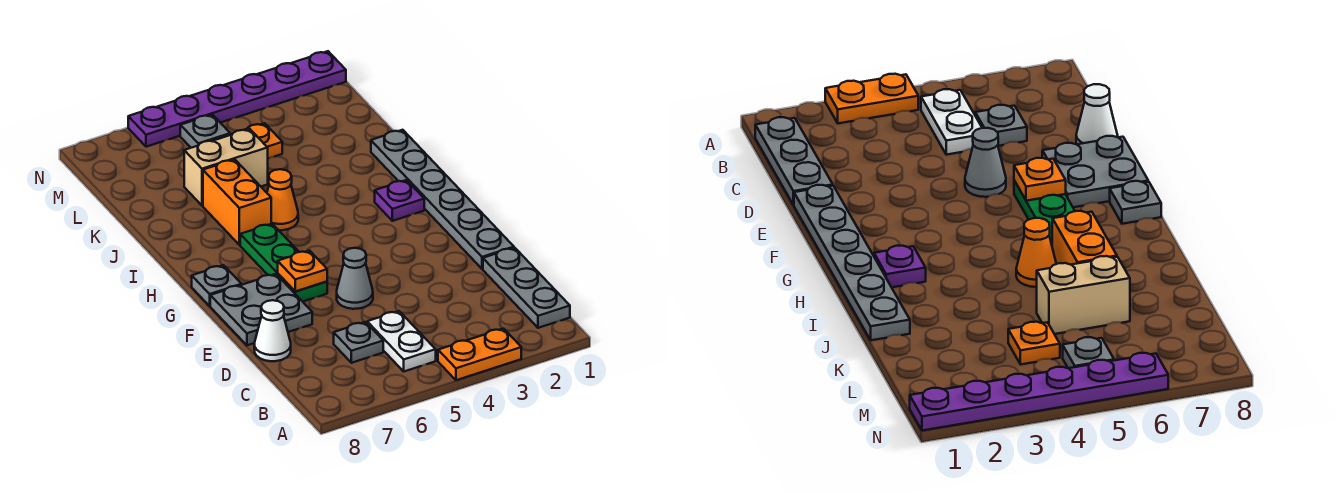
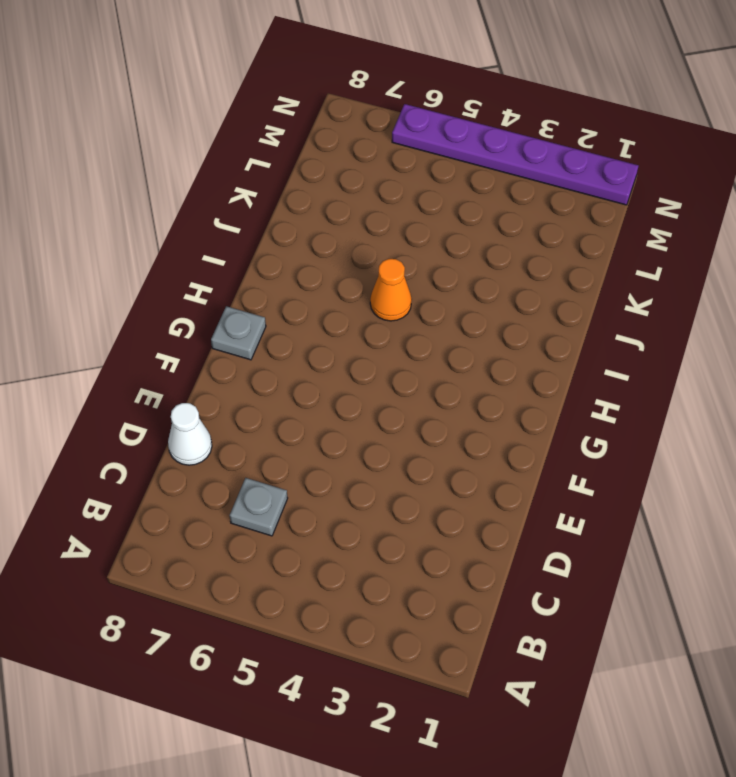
none -> orange plate A3:A4 level 1
none -> grey plate B1:D1 level 1
none -> white plate B5:C5 level 1

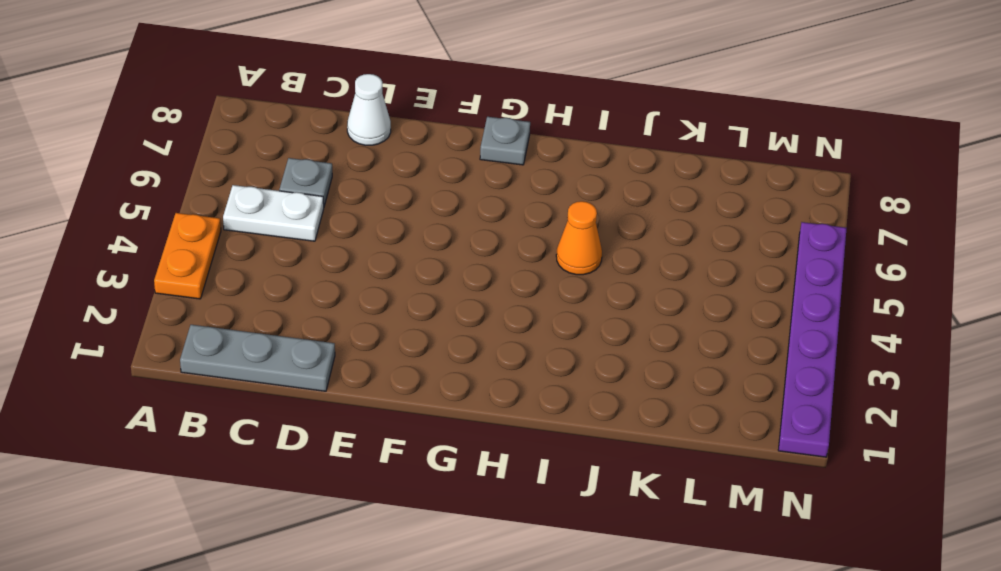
none -> grey plate E1:J1 level 1
none -> grey cone E5 level 1
none -> grey plate E7:F8 level 1

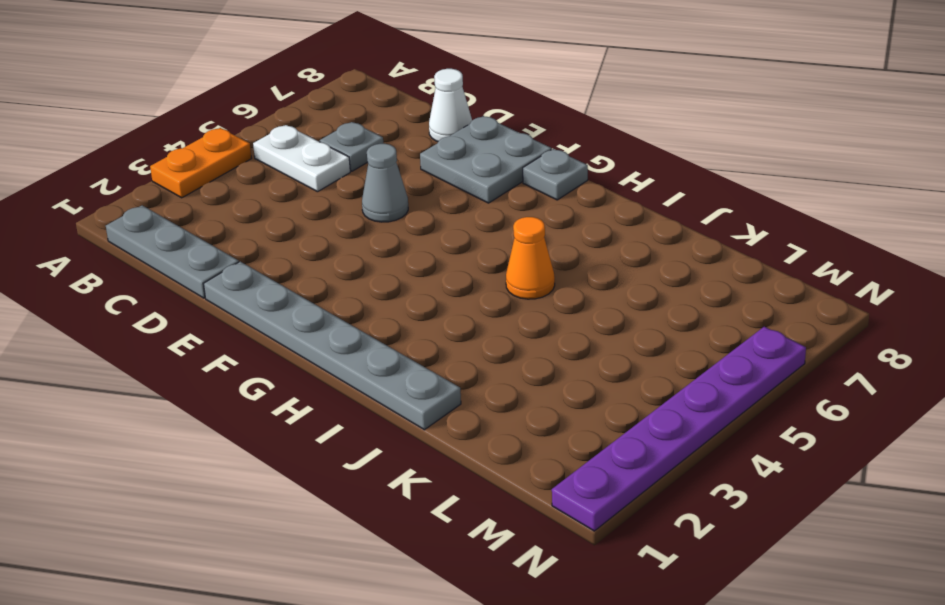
none -> green plate F6:H6 level 1
none -> purple plate H2 level 1
none -> orange brick I6:J6 level 1

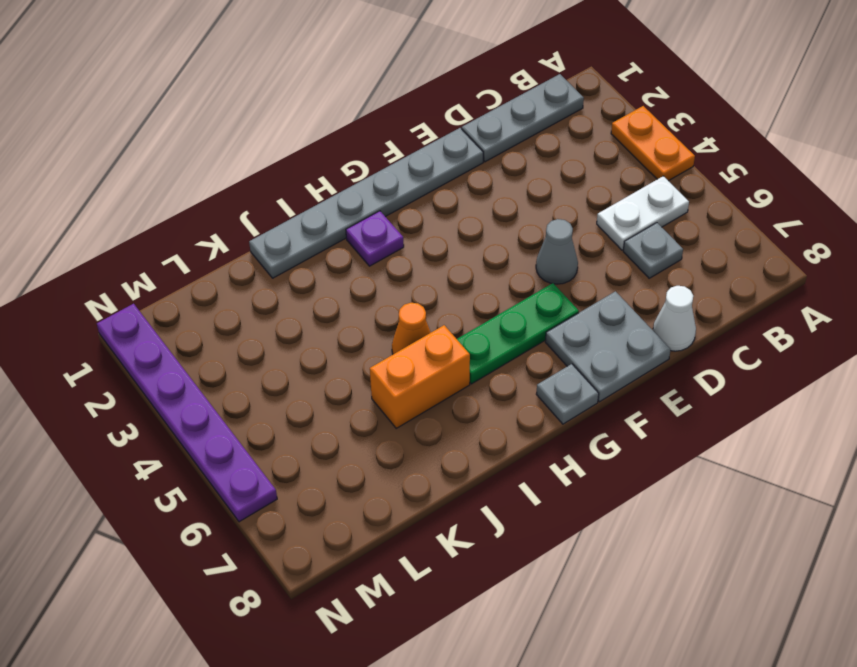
none -> tan brick K5:K6 level 1
none -> orange plate L4 level 1
none -> grey plate M5 level 1

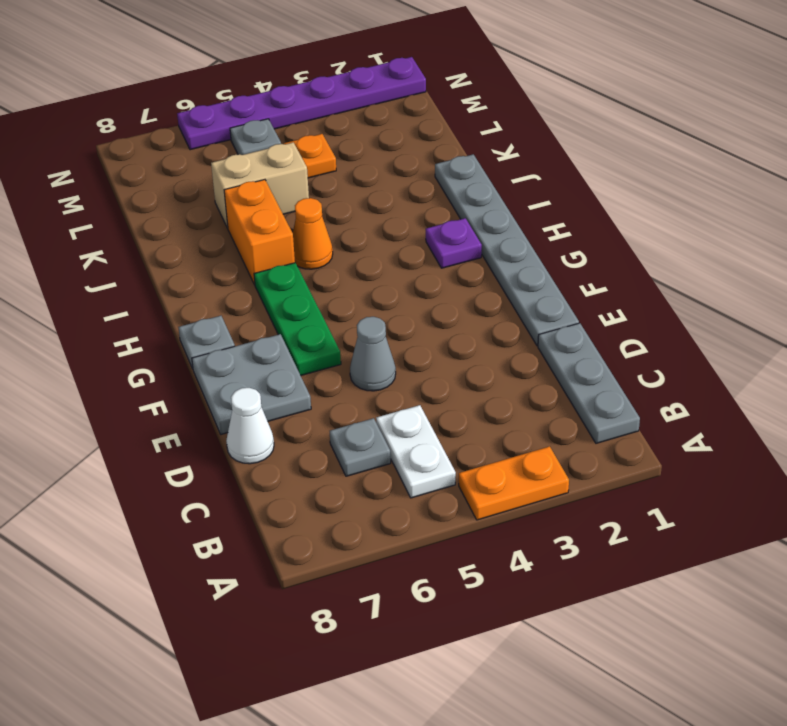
none -> orange plate F6 level 2

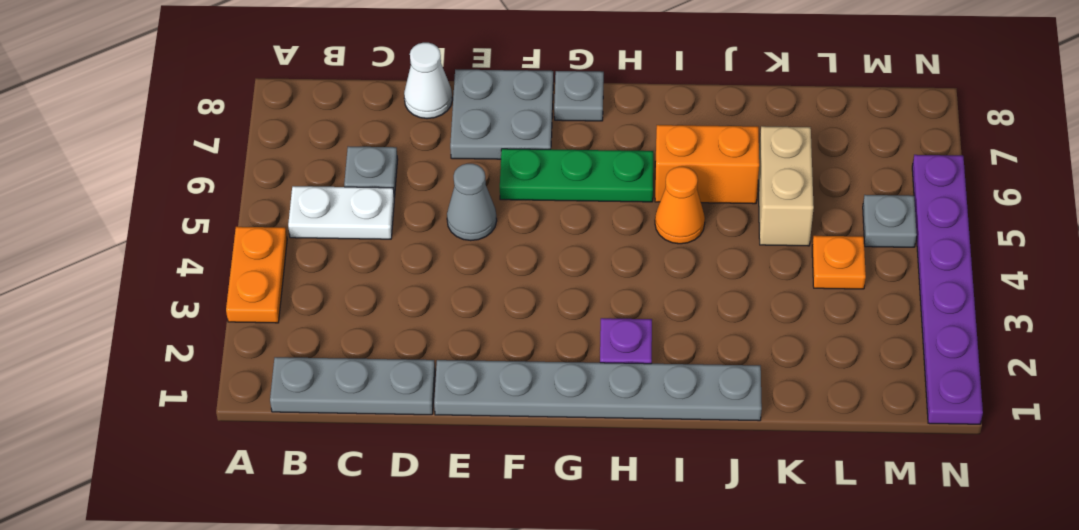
none -> orange plate F6 level 2

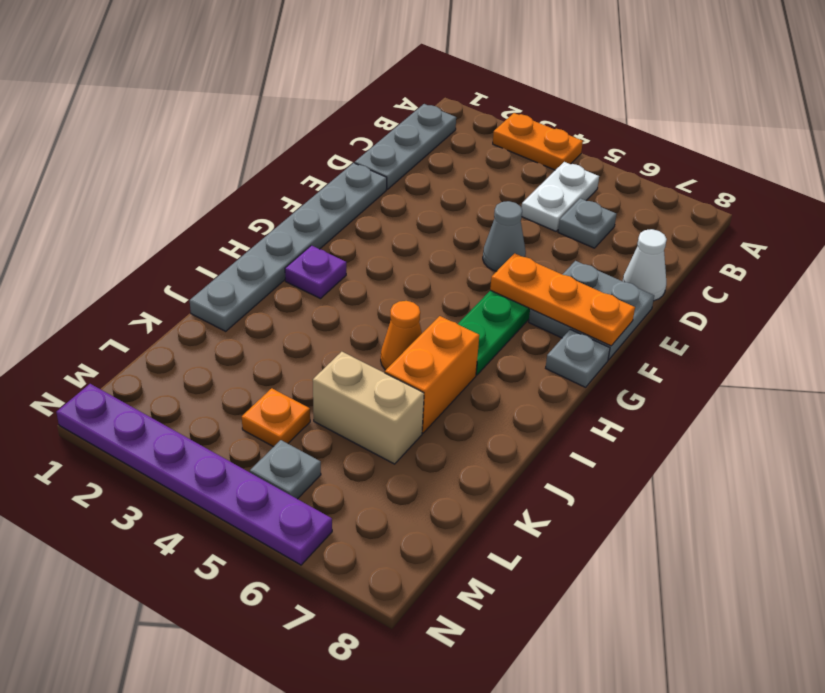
orange plate F6:F8 level 2 -> orange plate F6 level 2

